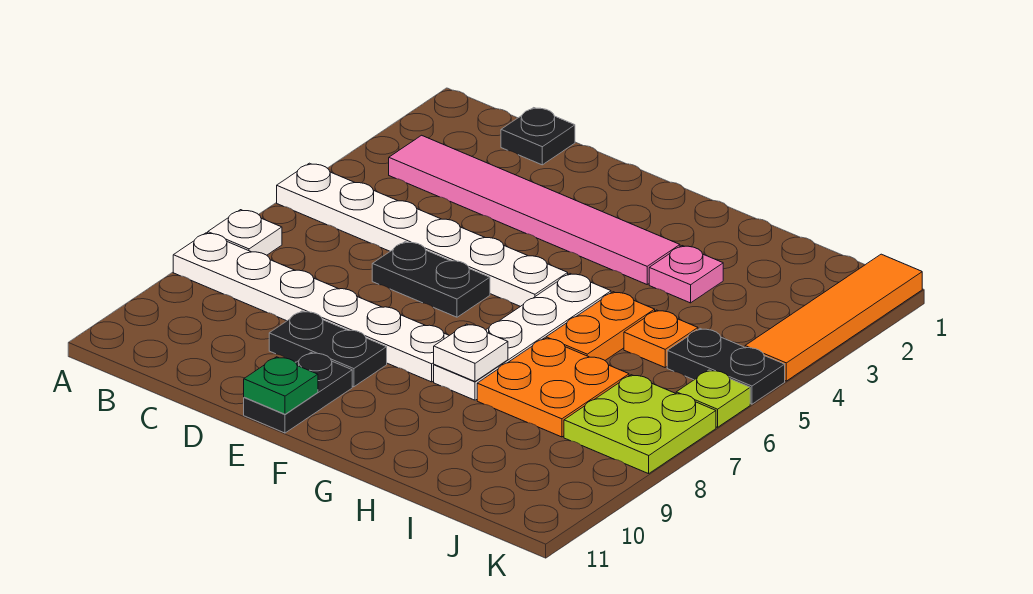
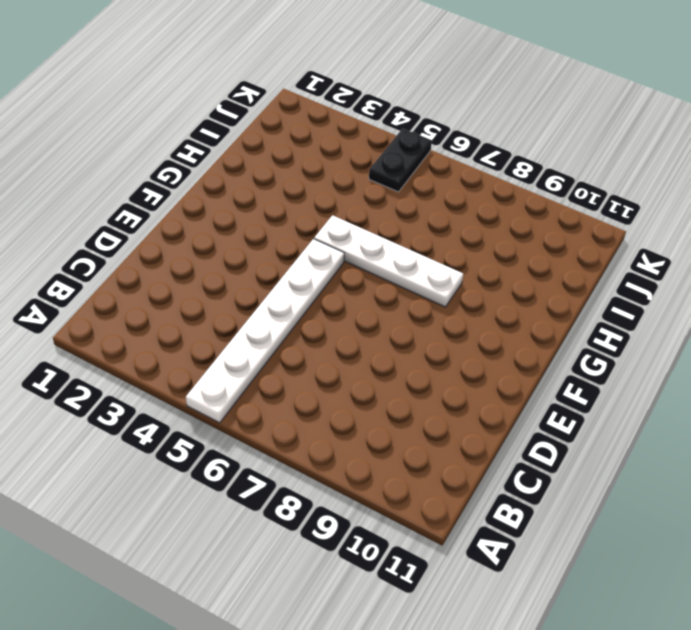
none -> white plate A7 level 1
none -> white plate A8:F8 level 1
none -> pink tile B3:G3 level 1

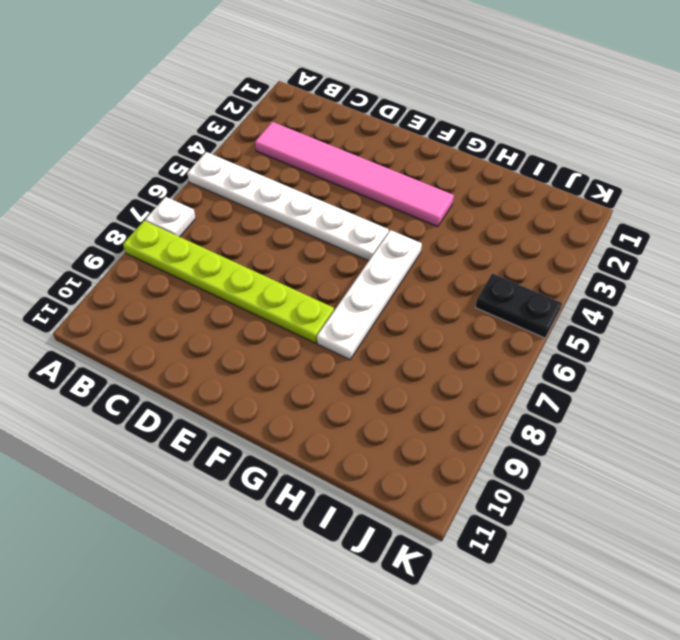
lime plate A8:F8 level 1 -> white plate A8:F8 level 1
none -> black plate C1 level 1
none -> black plate D6:E6 level 1
none -> black plate D9:E9 level 1

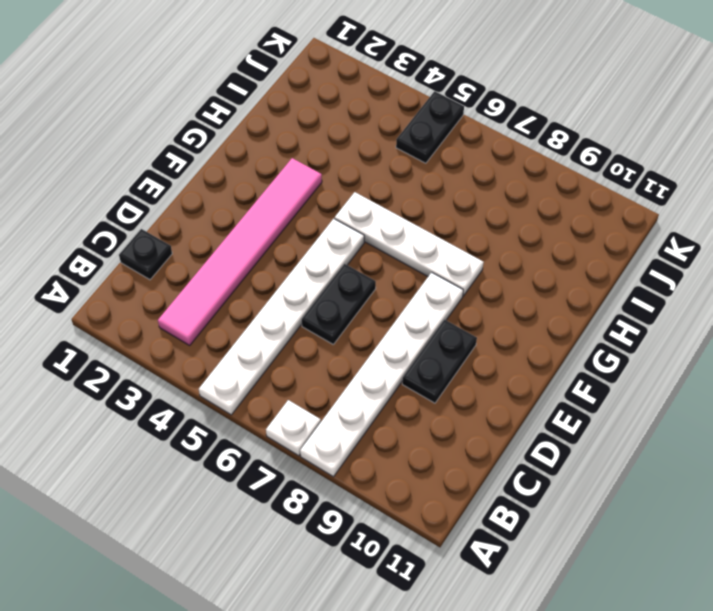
none -> black plate E10:E11 level 1
none -> pink plate H3 level 1
none -> orange plate H5:H6 level 1

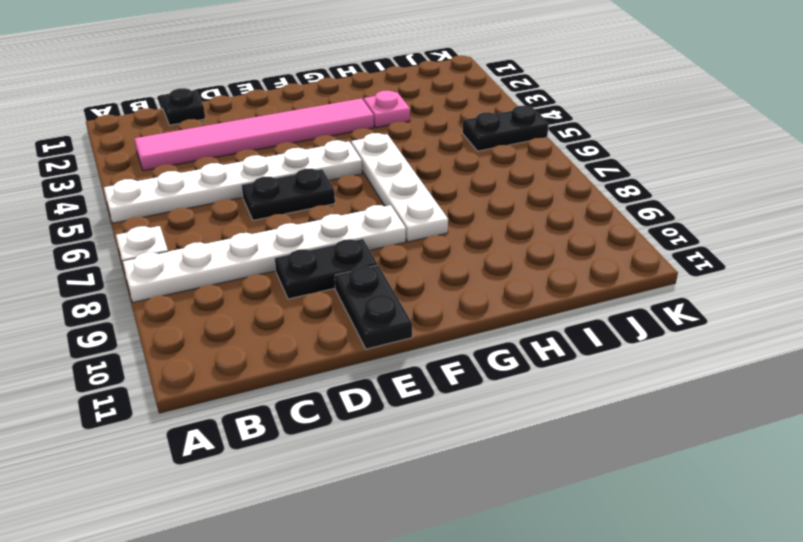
none -> orange plate H5:H6 level 1
none -> orange plate H7:I8 level 1
none -> orange plate I5 level 1

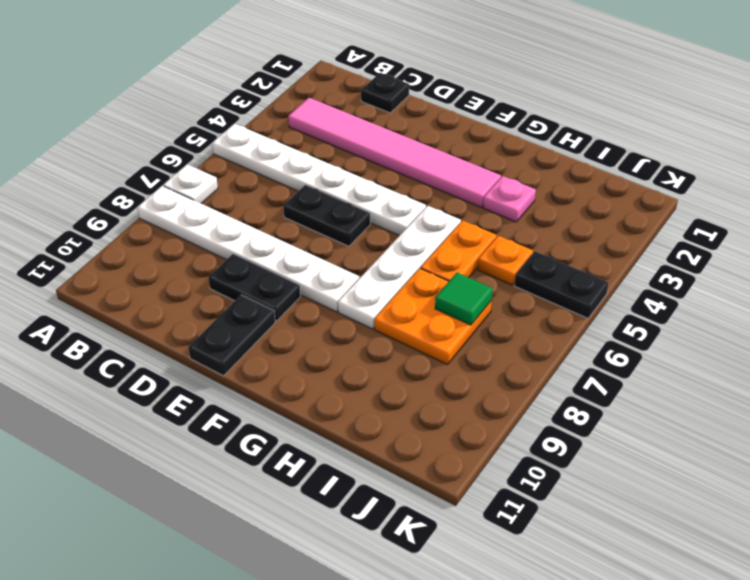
green tile I7 level 2 -> none
none -> lime plate J7:K8 level 1
none -> orange tile K1:K4 level 1
none -> lime plate K6 level 1

